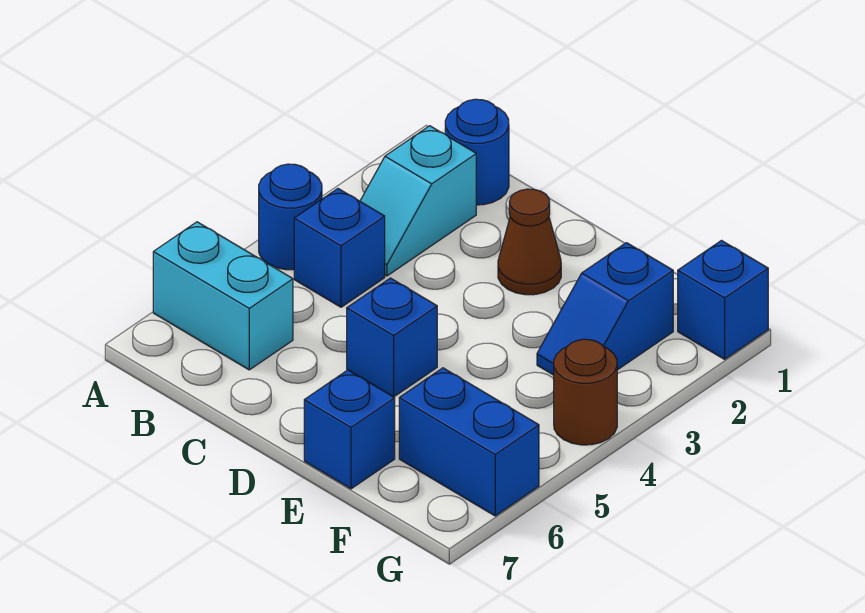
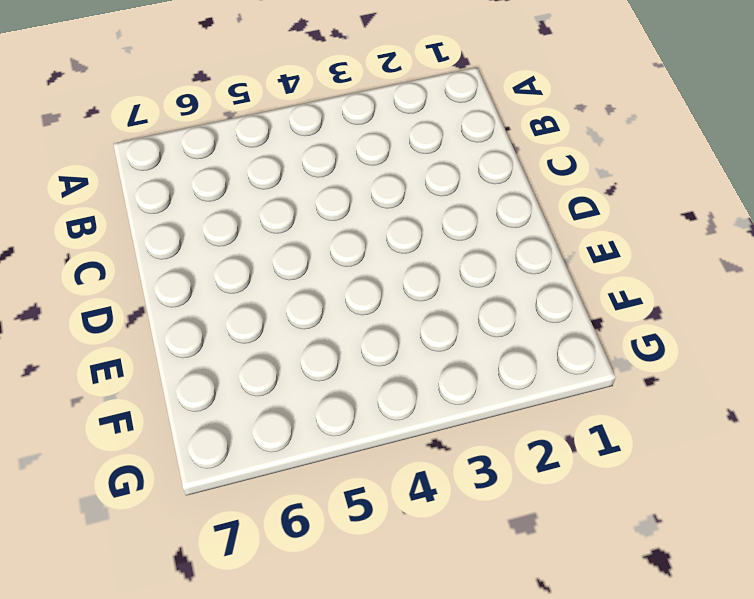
none -> blue round brick A4 level 1
none -> cyan brick A6:B6 level 1
none -> blue round brick B1 level 1

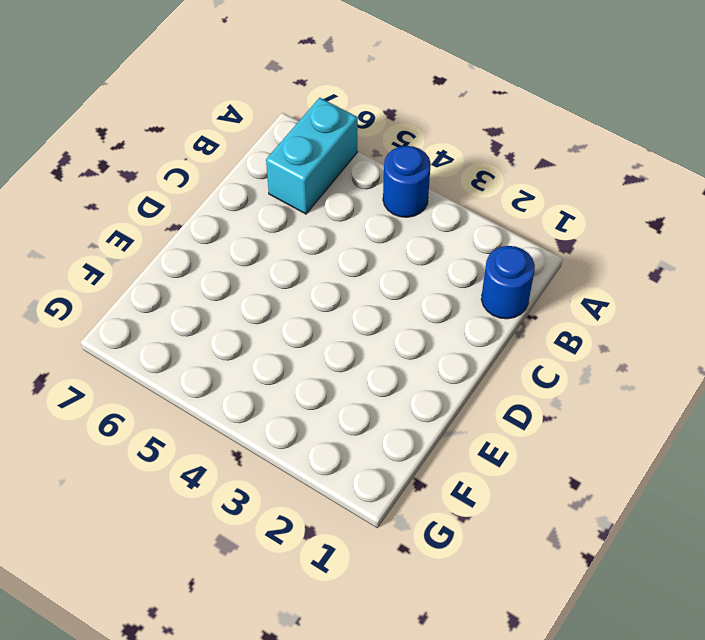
none -> cyan slope B2:B3 level 1 top 2
none -> blue brick B4 level 1
none -> brown cone D2 level 1

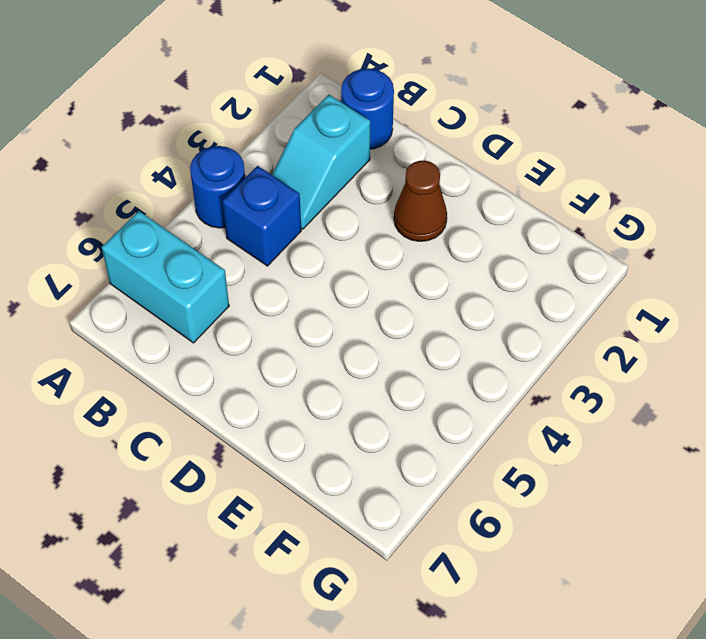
none -> blue brick D5 level 1
none -> blue brick E7 level 1
none -> blue slope F2:F3 level 1 top 2

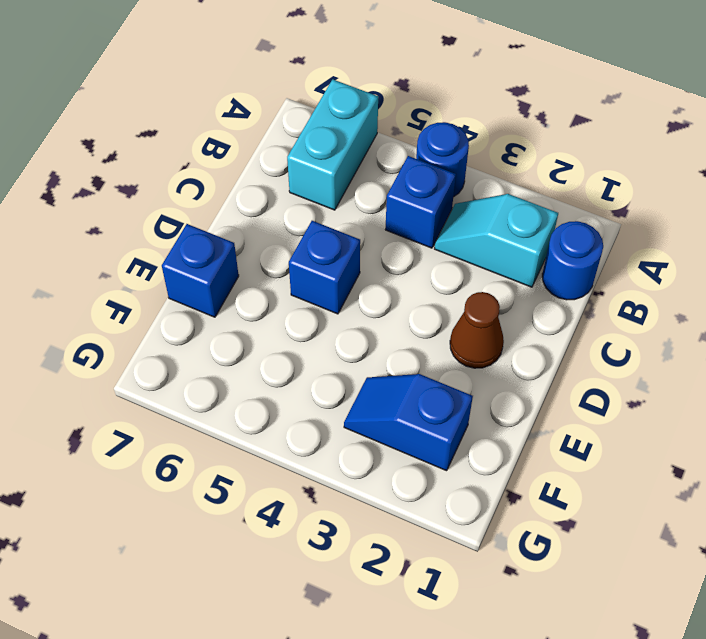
none -> blue brick F6:G6 level 1
none -> blue brick G1 level 1
none -> brown round brick G4 level 1

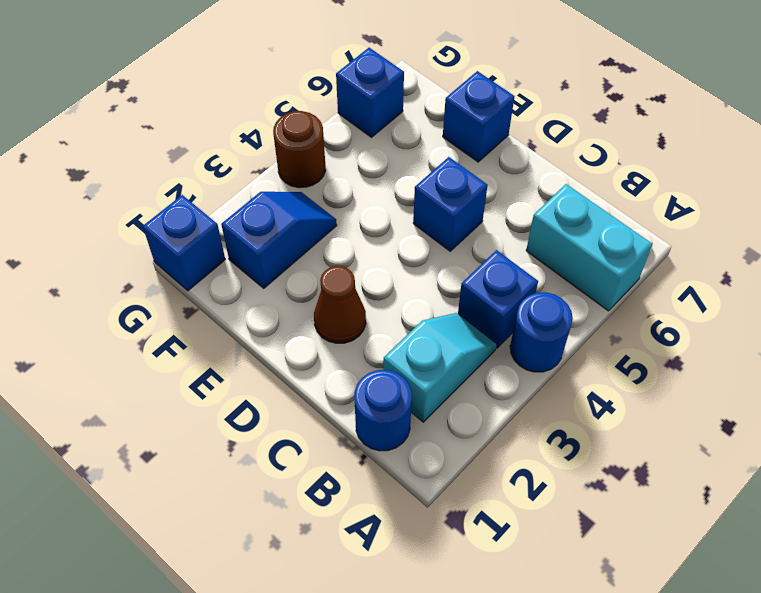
blue brick G6 level 1 -> blue brick F6:G6 level 1

